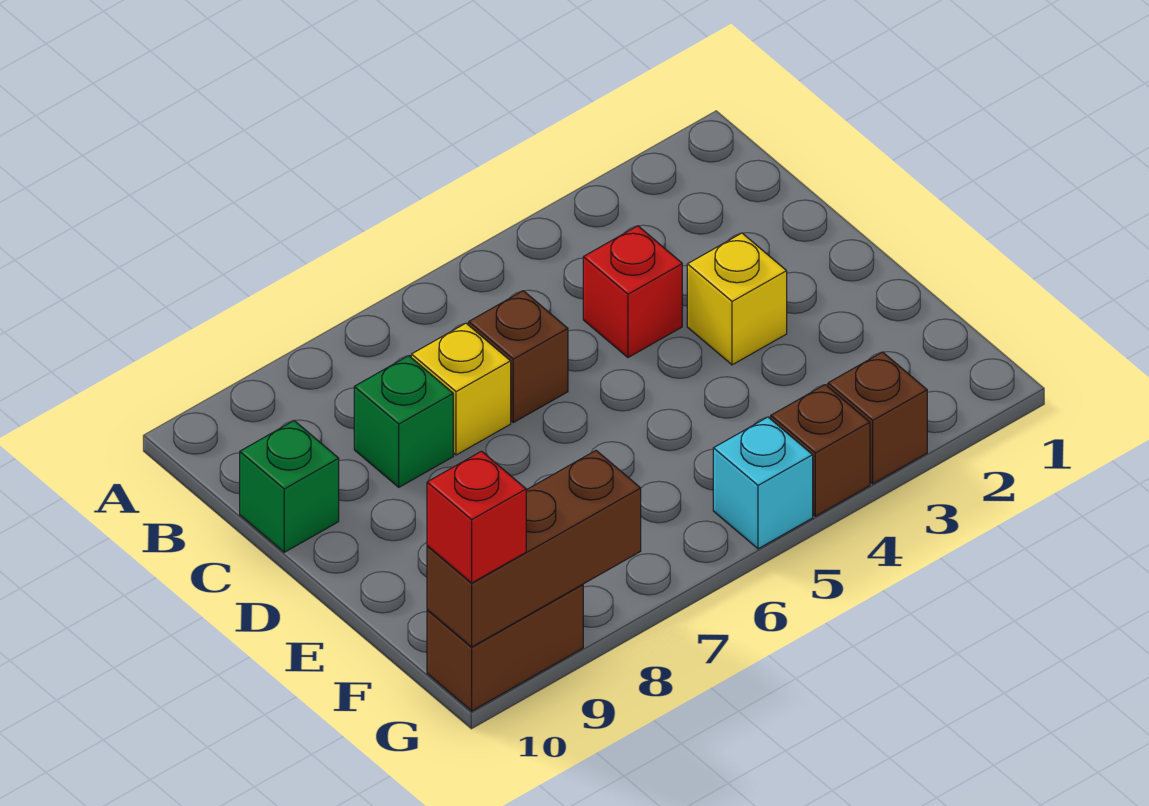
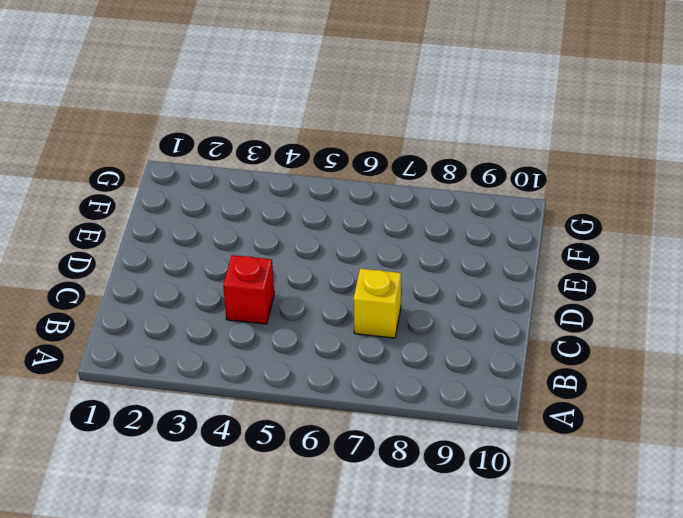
none -> brown brick C6 level 1
none -> green brick C8 level 1
none -> green brick C10 level 1

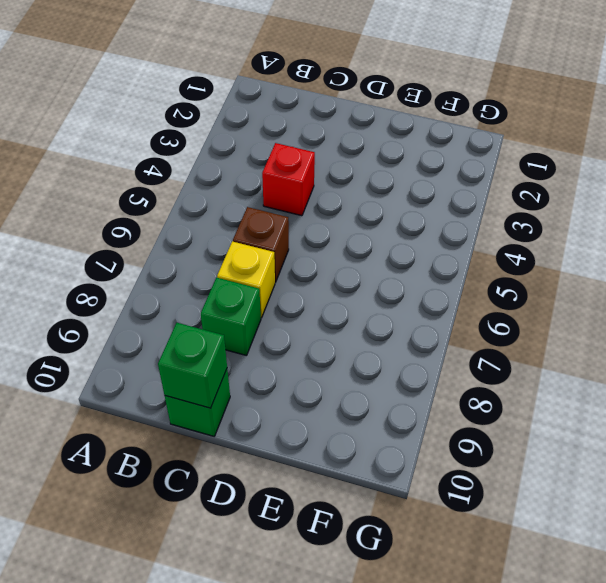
green brick C10 level 2 -> none
none -> yellow brick D3 level 1
none -> brown brick G3 level 1
none -> brown brick G4 level 1

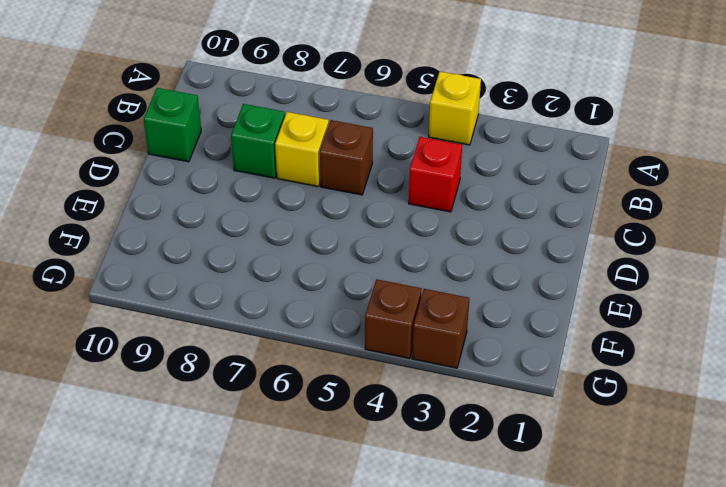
yellow brick A4 level 1 -> yellow brick D3 level 1
none -> cyan brick G5 level 1
none -> brown brick G9:G10 level 1
none -> brown brick G8:G10 level 2

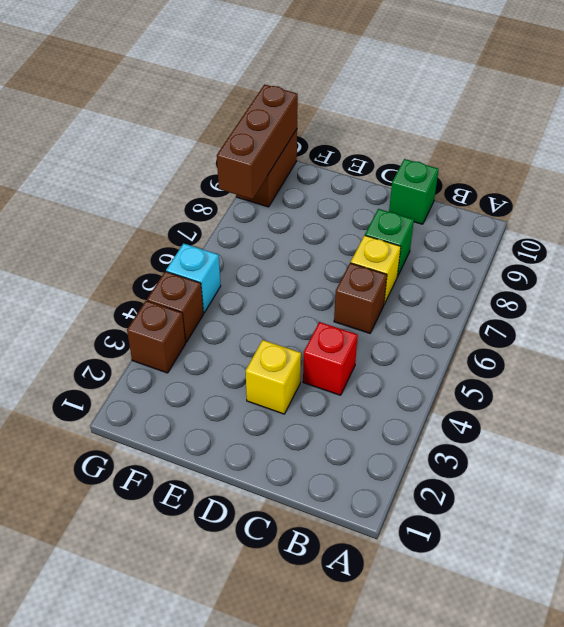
none -> red brick G10 level 3

